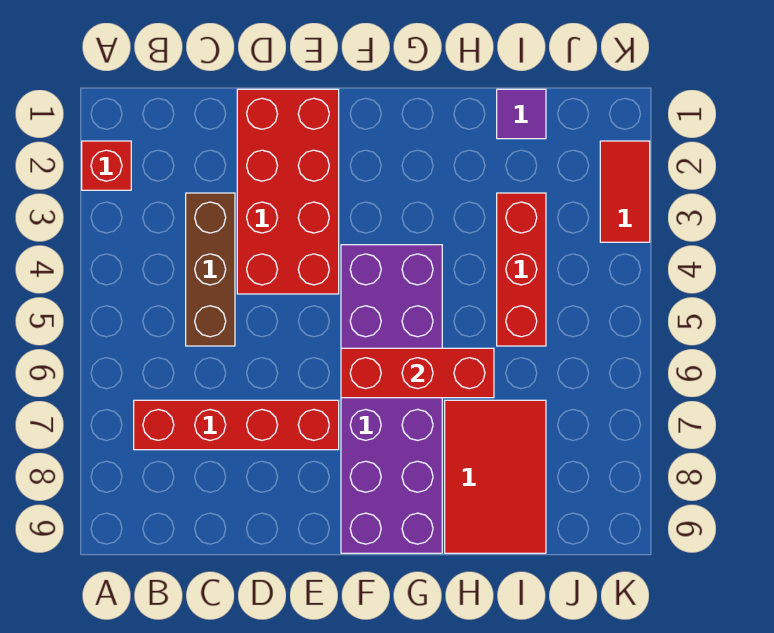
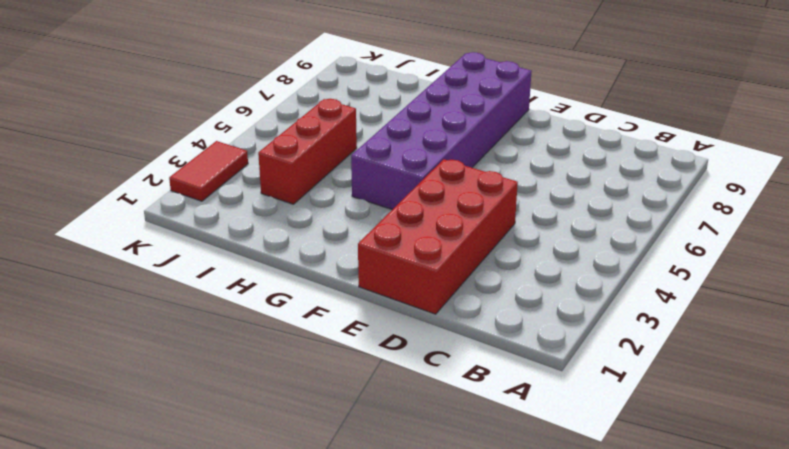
none -> red brick A2 level 1
none -> red brick B7:E7 level 1

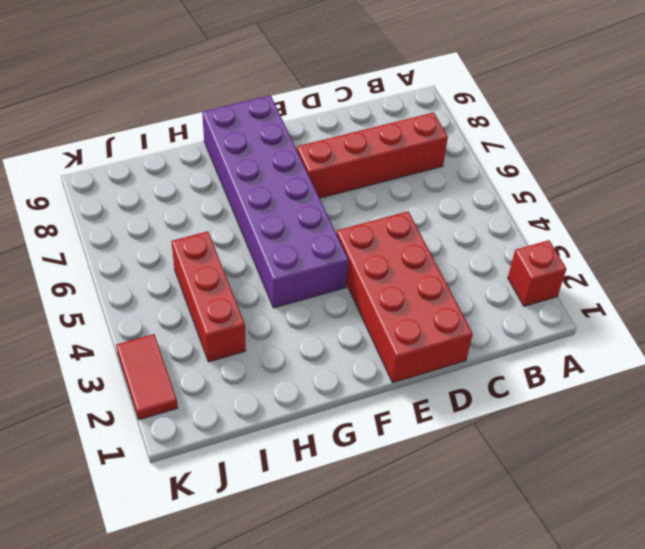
none -> brown brick C3:C5 level 1
none -> red tile H7:I9 level 1

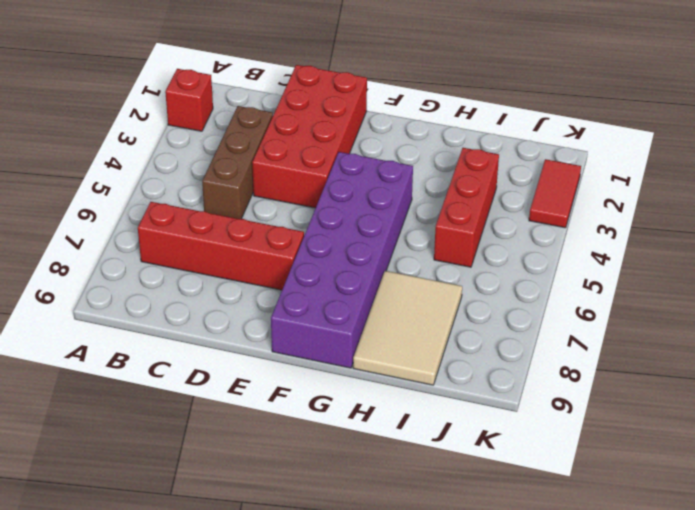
tan tile H7:I9 level 1 -> red tile H7:I9 level 1
none -> purple tile I1 level 1
none -> red brick F6:H6 level 2

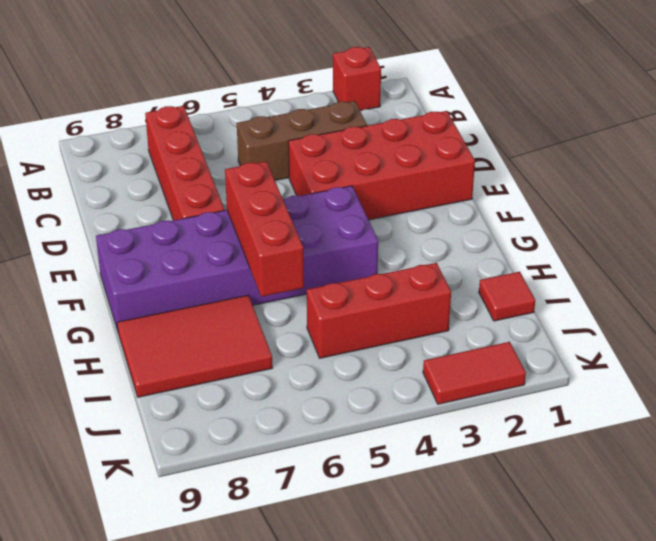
red tile I1 level 1 -> purple tile I1 level 1

